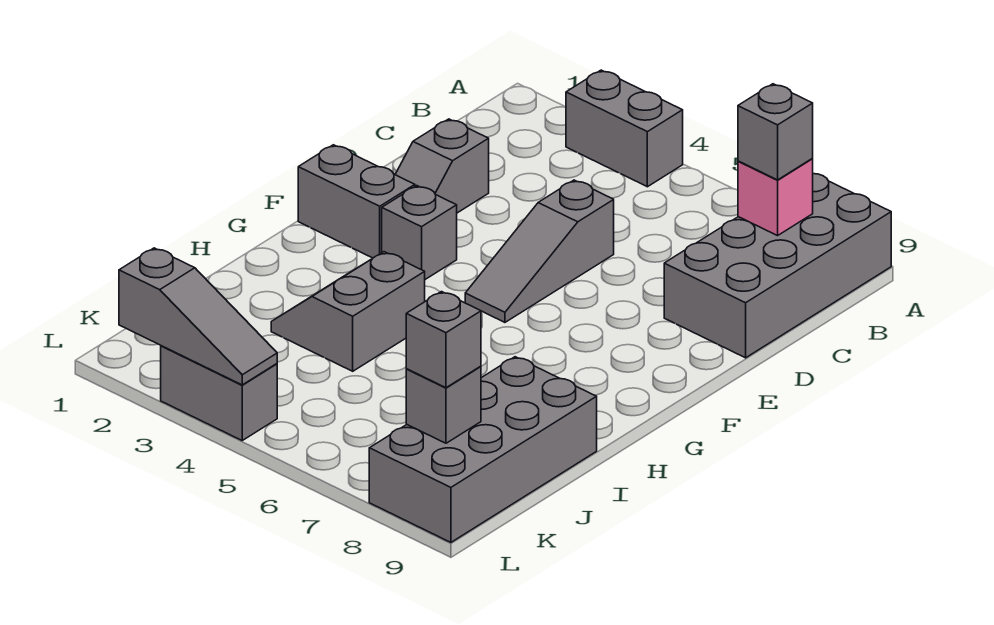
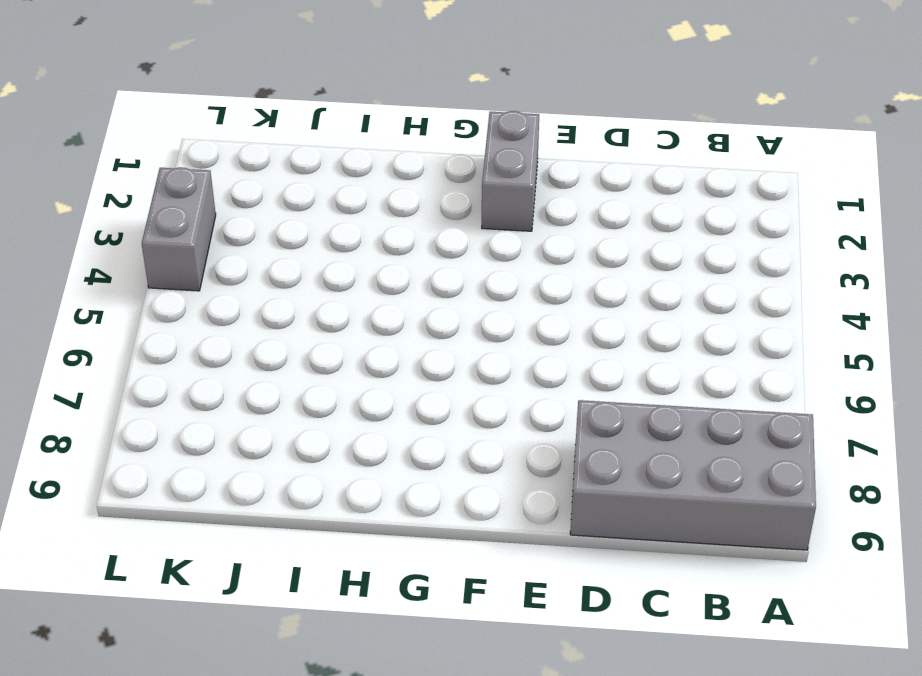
none -> grey brick A3:A4 level 1
none -> grey slope D2:E2 level 1 top D
none -> grey slope D5:F5 level 1 top D

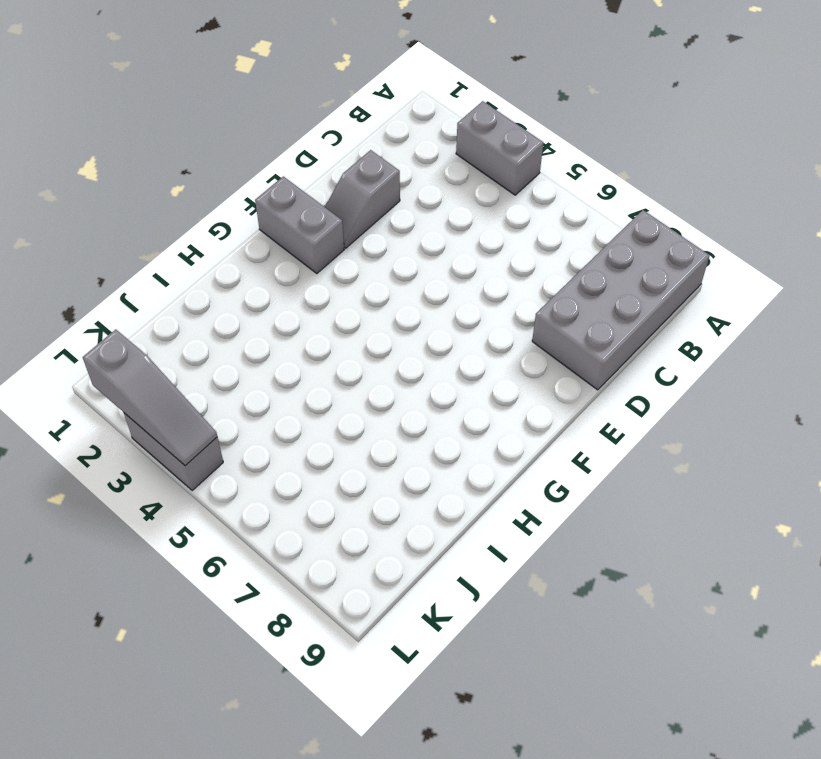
none -> grey slope D5:F5 level 1 top D
none -> grey brick F3 level 1
none -> grey slope H3:I4 level 1 top 4

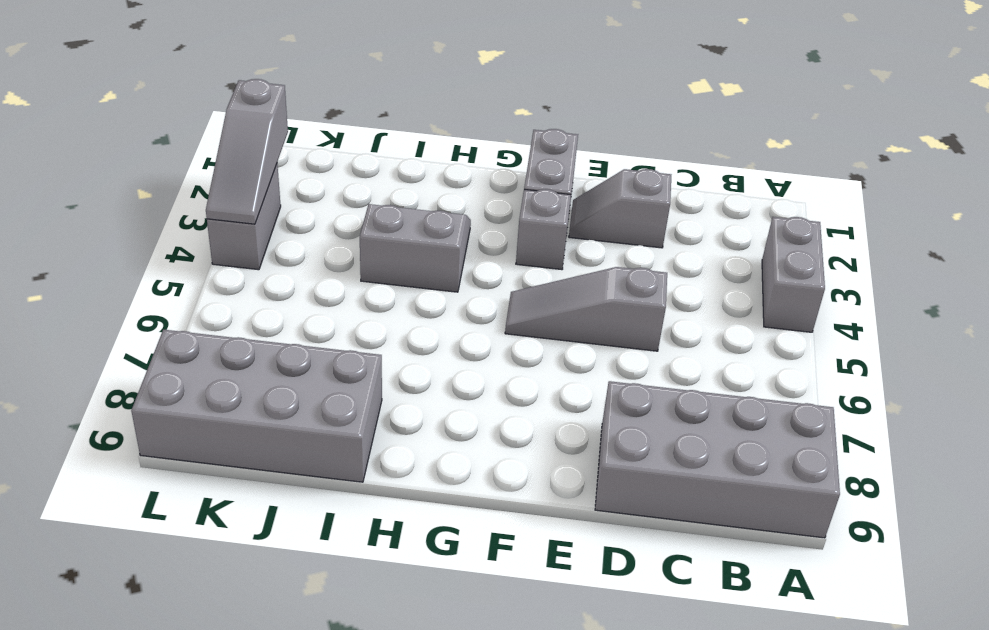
none -> pink brick B8 level 2
none -> grey brick K8 level 2
none -> grey brick B8 level 3

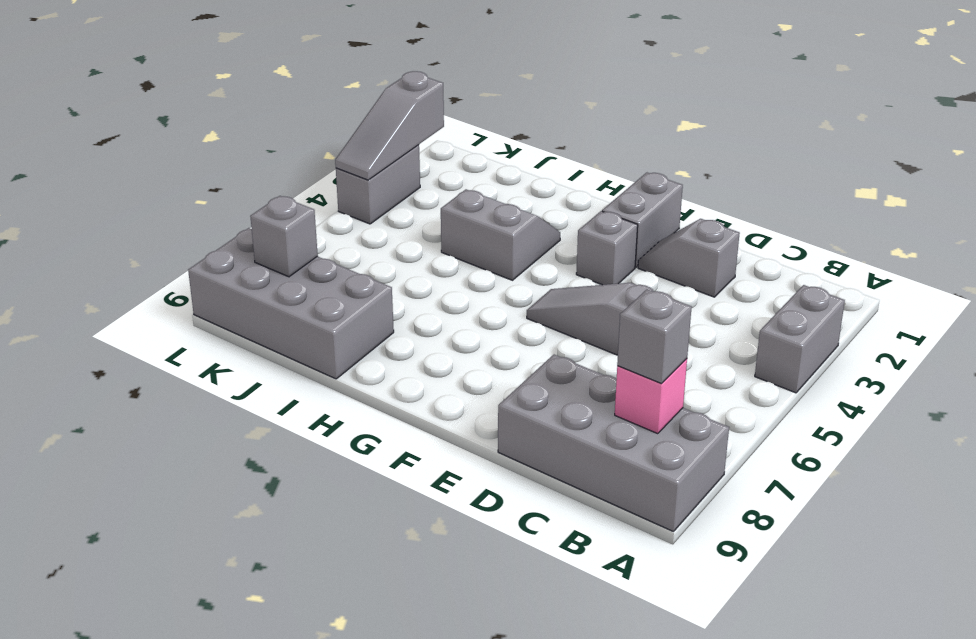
none -> grey brick K8 level 3

